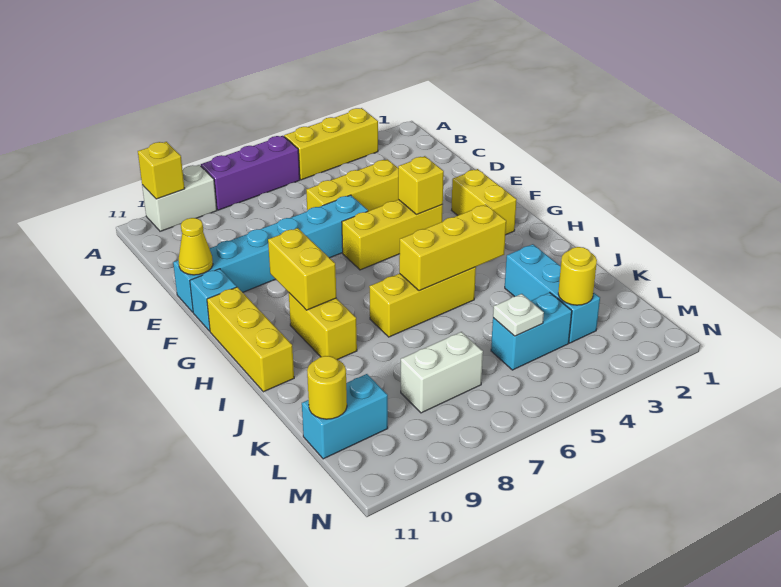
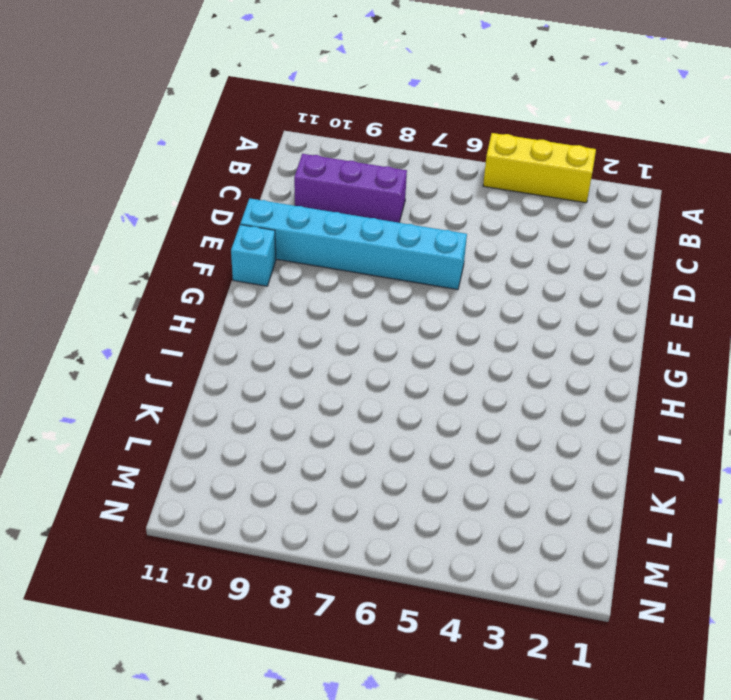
purple brick C8:C10 level 1 -> purple brick A6:A8 level 1
none -> white brick A9:A10 level 1
none -> yellow brick D4:D6 level 1
none -> yellow brick F2:G2 level 1

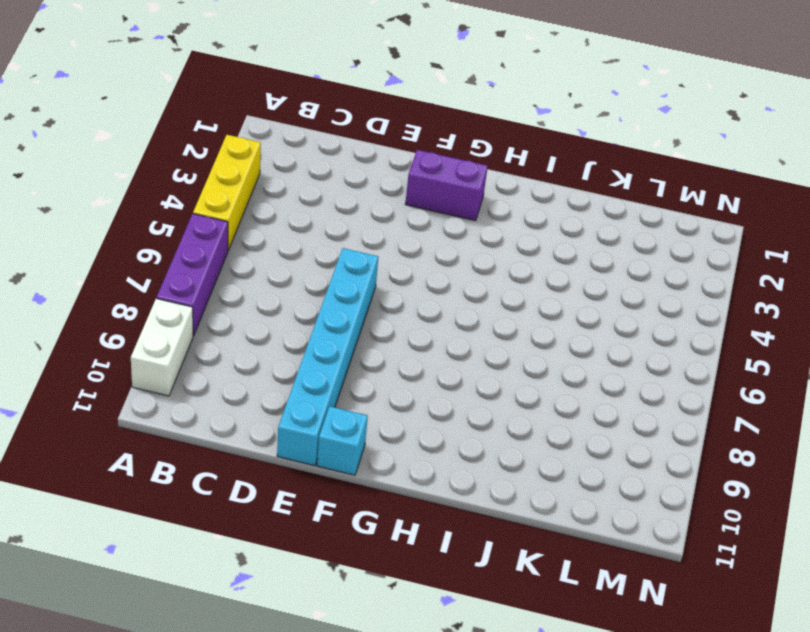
purple brick F2:G2 level 1 -> yellow brick F2:G2 level 1
none -> yellow brick D4:D6 level 1
none -> yellow brick F4:F6 level 1
none -> yellow brick G11:I11 level 1

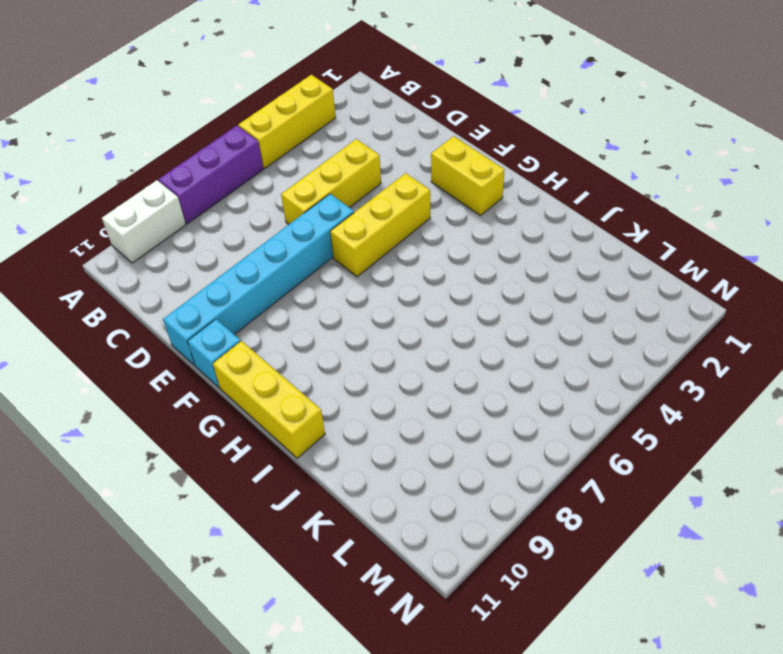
none -> yellow brick H9:I9 level 1
none -> yellow brick I5:I7 level 1
none -> cyan brick J3:L3 level 1

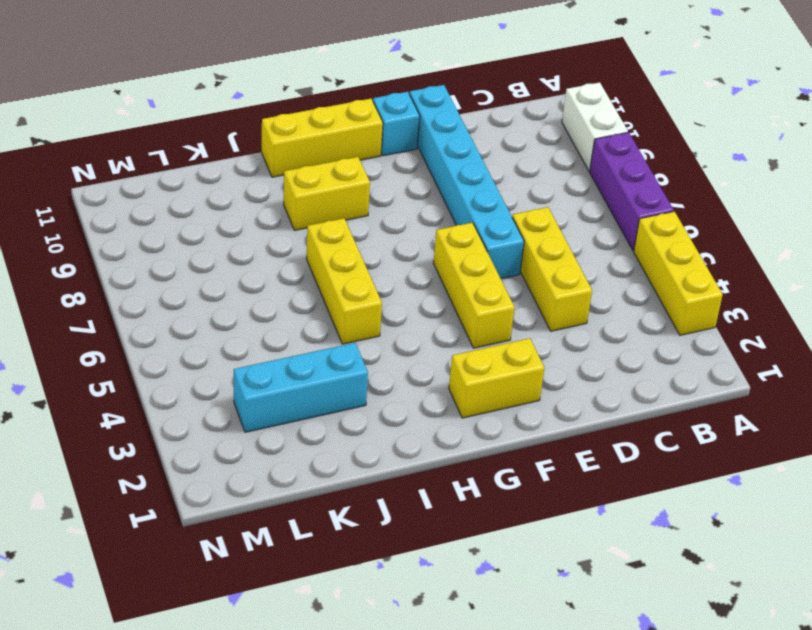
none -> cyan brick L4:L5 level 1
none -> white brick L7:L8 level 1
none -> cyan brick L10:L11 level 1

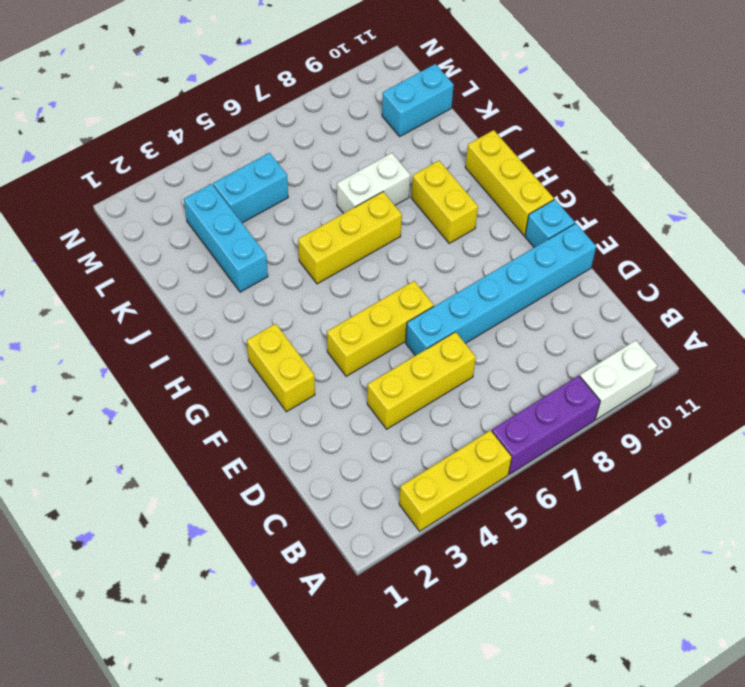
white brick J7:J8 level 1 -> white brick L7:L8 level 1
none -> yellow brick A10 level 2
none -> yellow cone E11 level 2
none -> yellow brick F4 level 2

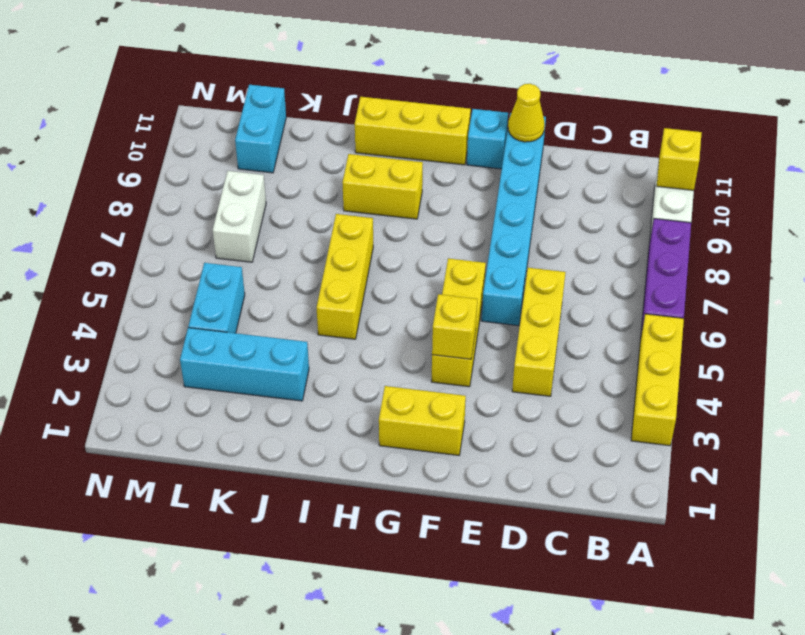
none -> yellow brick G9:H9 level 2
none -> yellow brick I4:I6 level 2
none -> yellow round brick L3 level 2

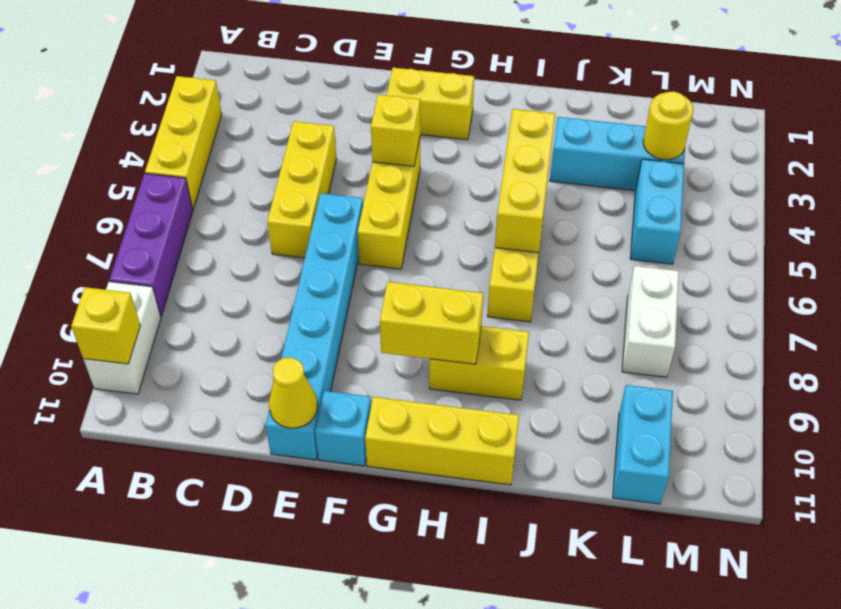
none -> white plate L5 level 2
none -> yellow round brick L11 level 2

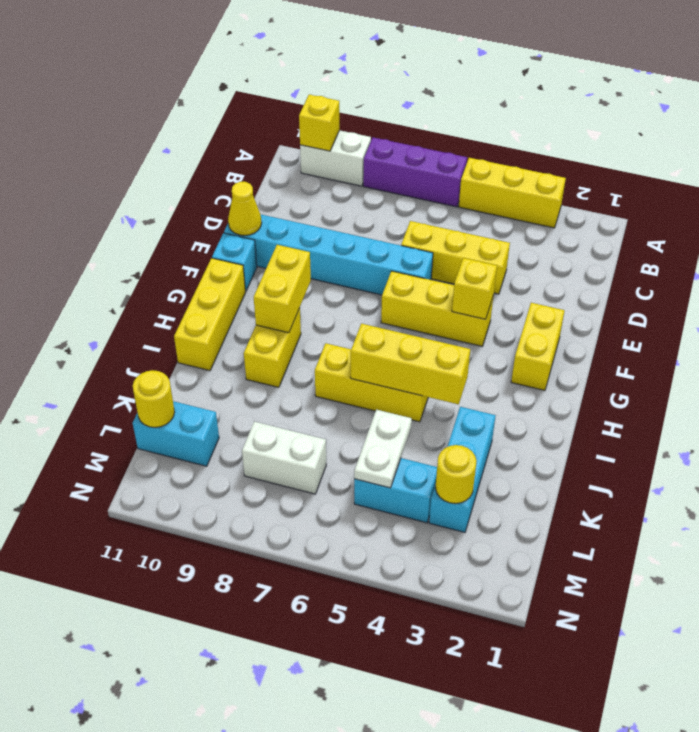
white plate K5:L5 level 2 -> white plate L5 level 2

